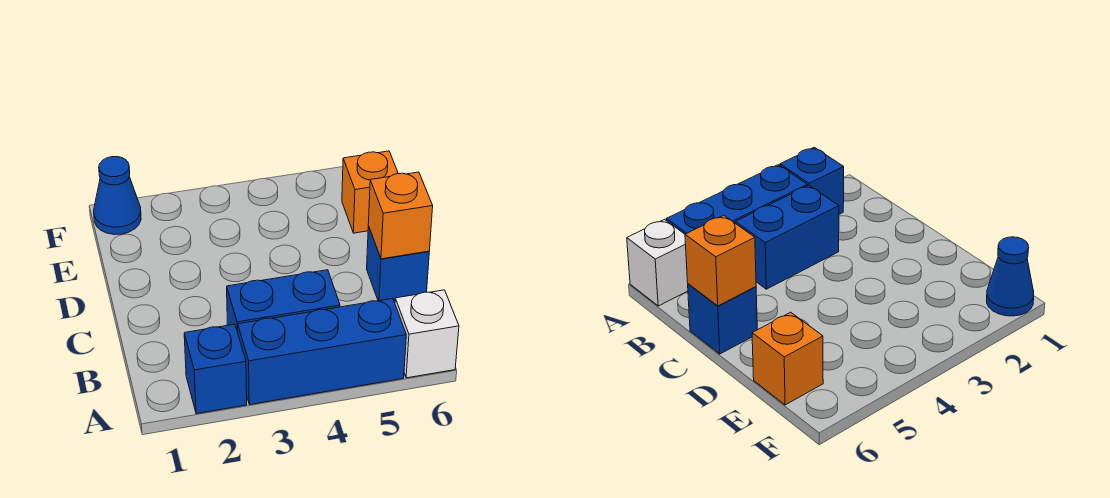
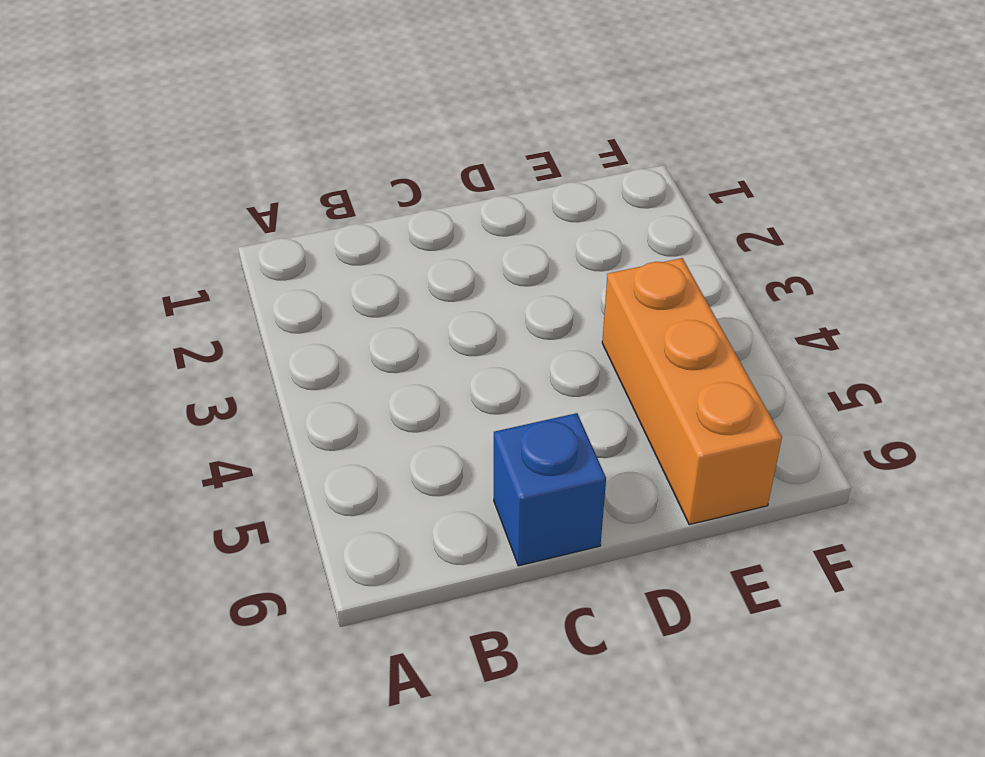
orange brick E4:E6 level 1 -> orange brick E6 level 1
none -> blue brick A2 level 1
none -> blue brick A3:A5 level 1

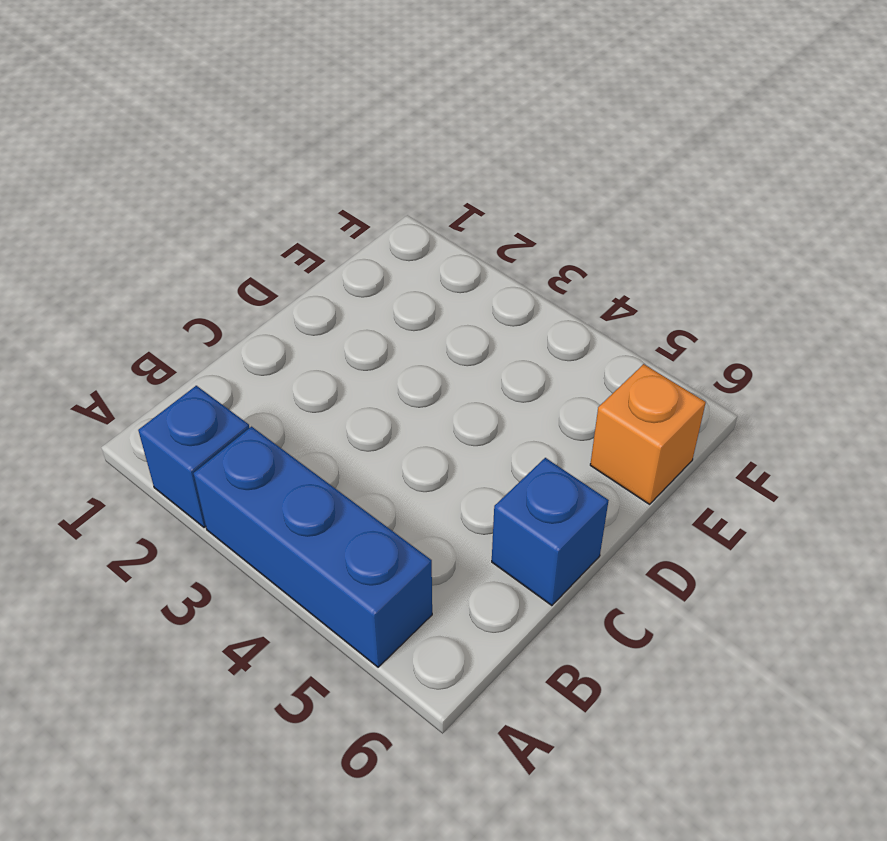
none -> white brick A6 level 1
none -> blue brick B3:B4 level 1

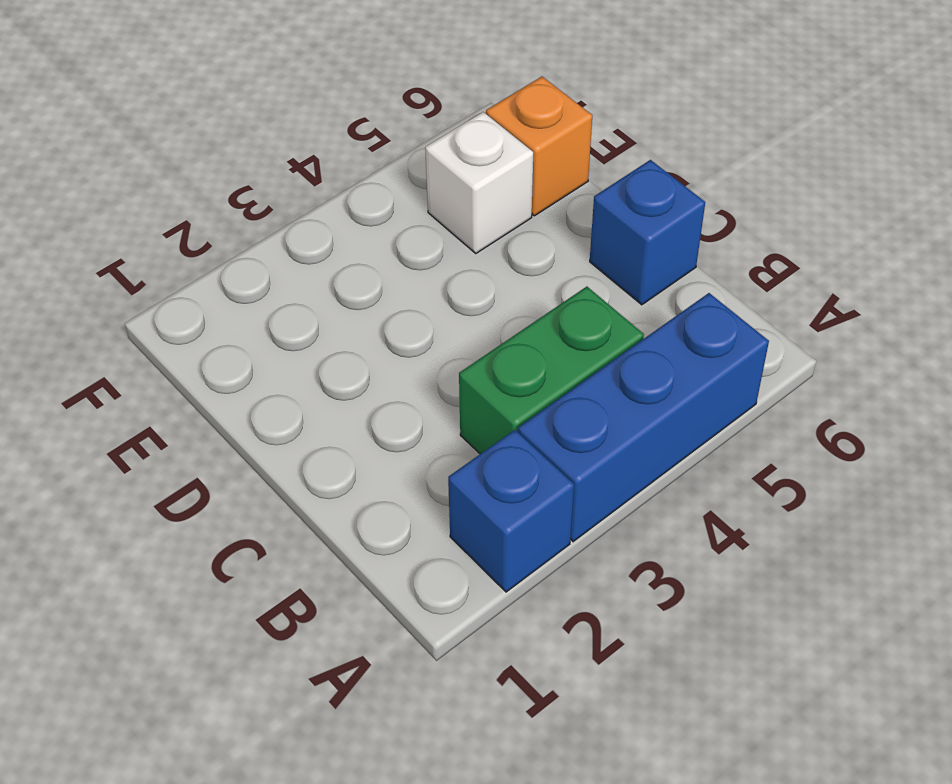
green brick B3:B4 level 1 -> blue brick B3:B4 level 1
white brick E5 level 1 -> white brick A6 level 1
none -> blue cone F1 level 1
none -> orange brick C6 level 2

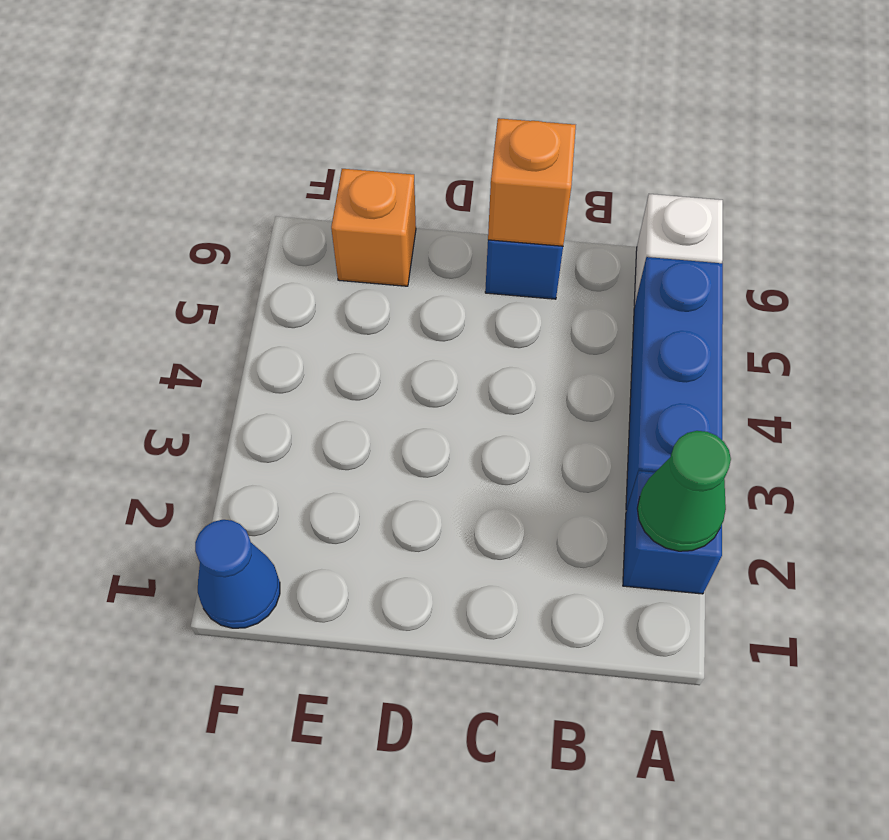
green cone A2 level 2 -> none
none -> blue brick B3:B4 level 1

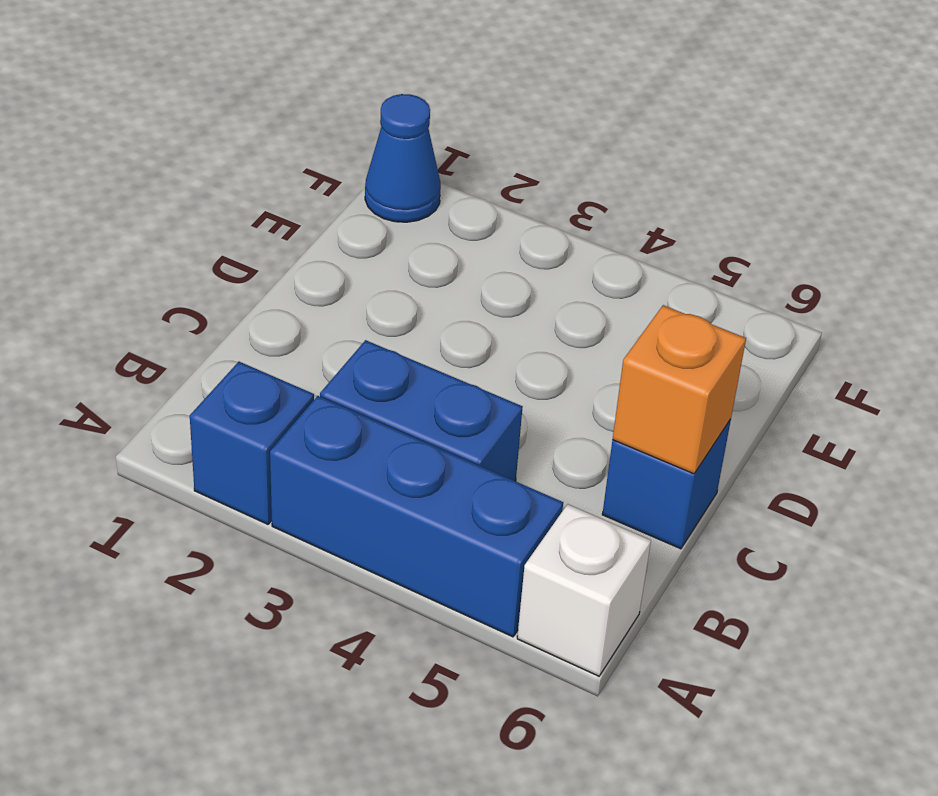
none -> orange brick E6 level 1

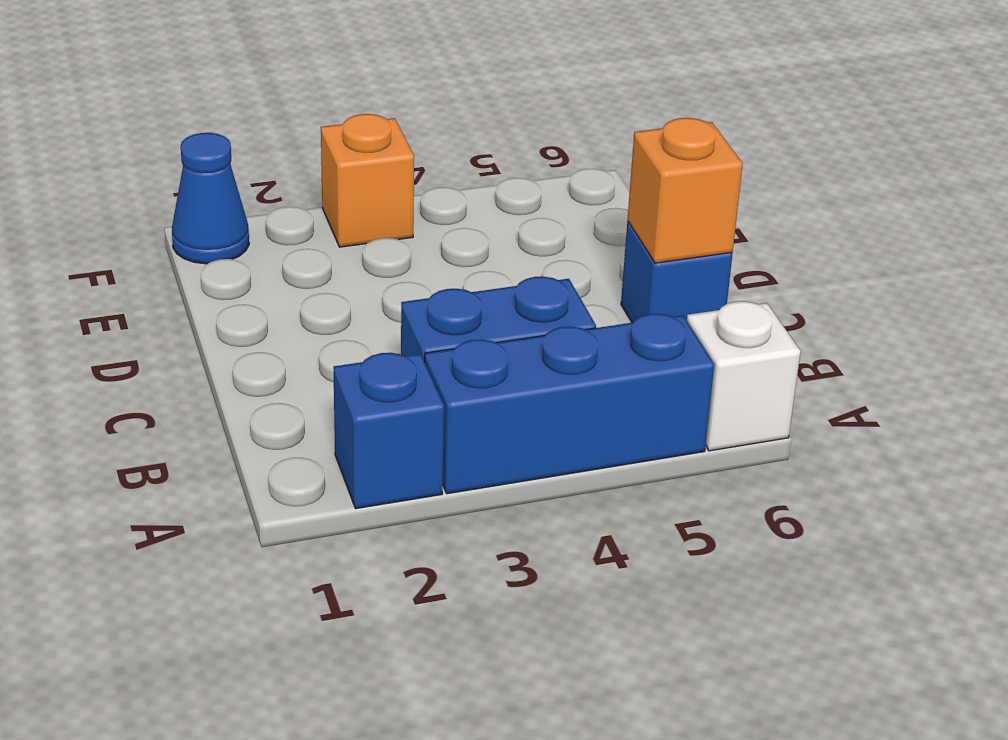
orange brick F3 level 1 -> orange brick E6 level 1

